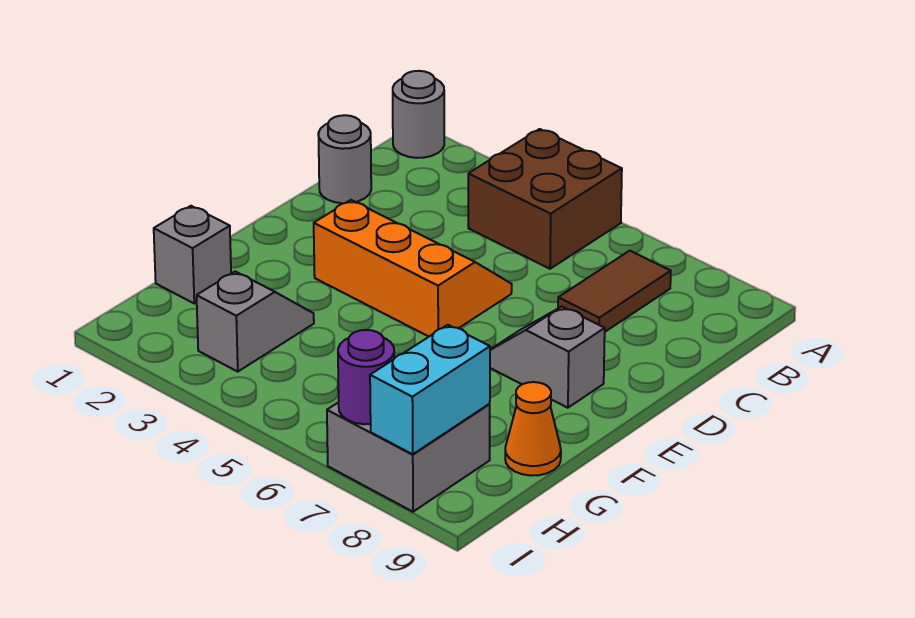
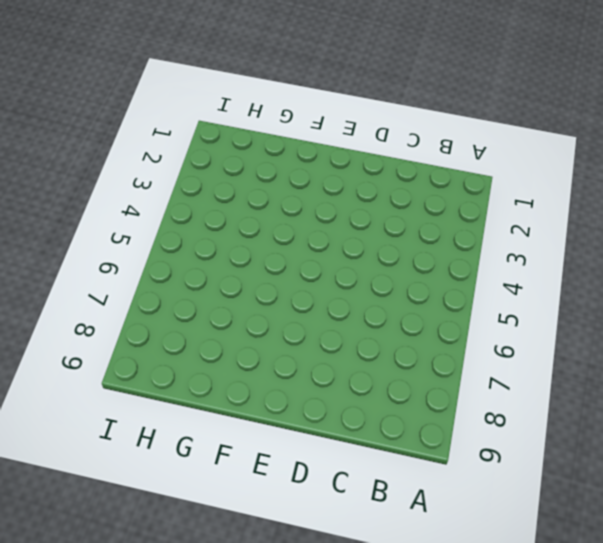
none -> grey round brick A1 level 1
none -> brown brick A4:B5 level 1
none -> brown tile B7:C7 level 1

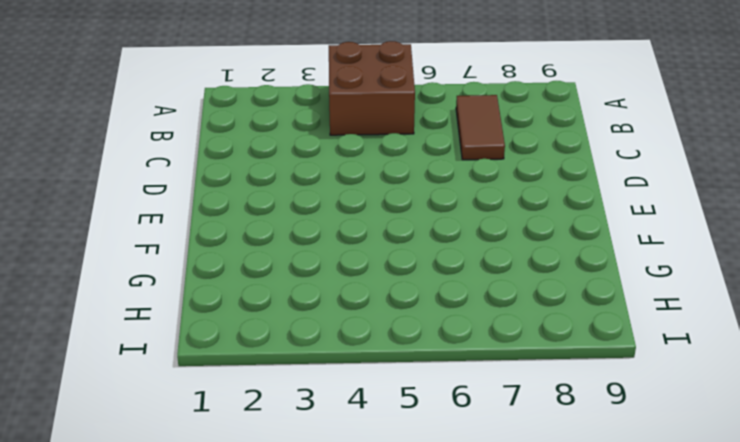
none -> grey round brick A1 level 1
none -> grey round brick C1 level 1
none -> orange slope D3:E5 level 1 top E

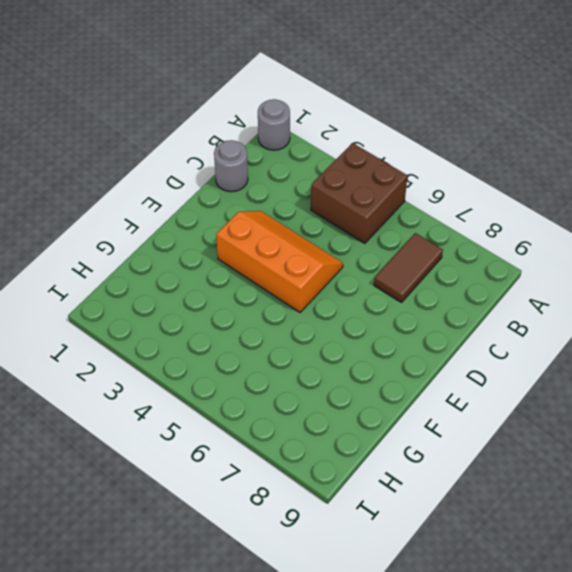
none -> grey slope E7:E8 level 1 top 8
none -> grey brick G1 level 1
none -> grey slope G3:H3 level 1 top H

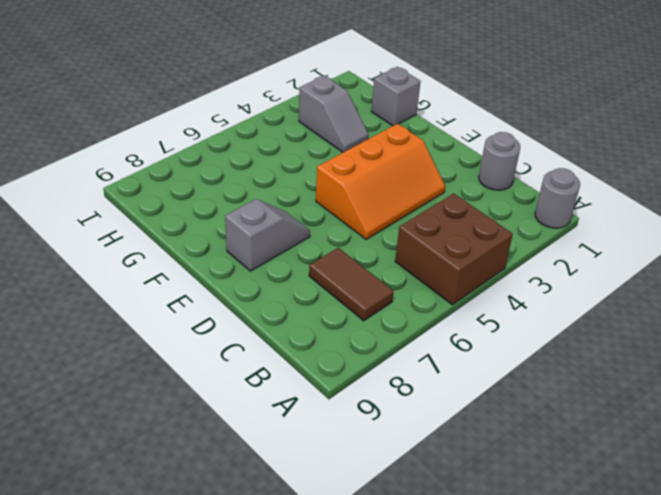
none -> orange cone G9 level 1
none -> grey brick H7:I8 level 1
none -> cyan brick H8:I8 level 2

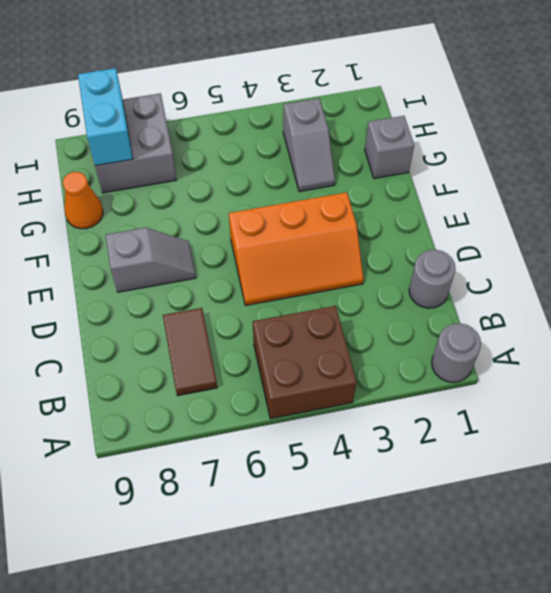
none -> purple round brick I7 level 2

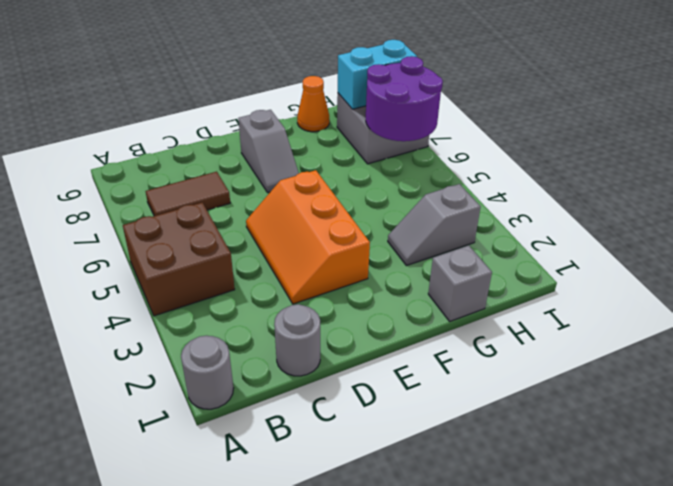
purple round brick H6:I7 level 2 -> purple round brick I7 level 2

